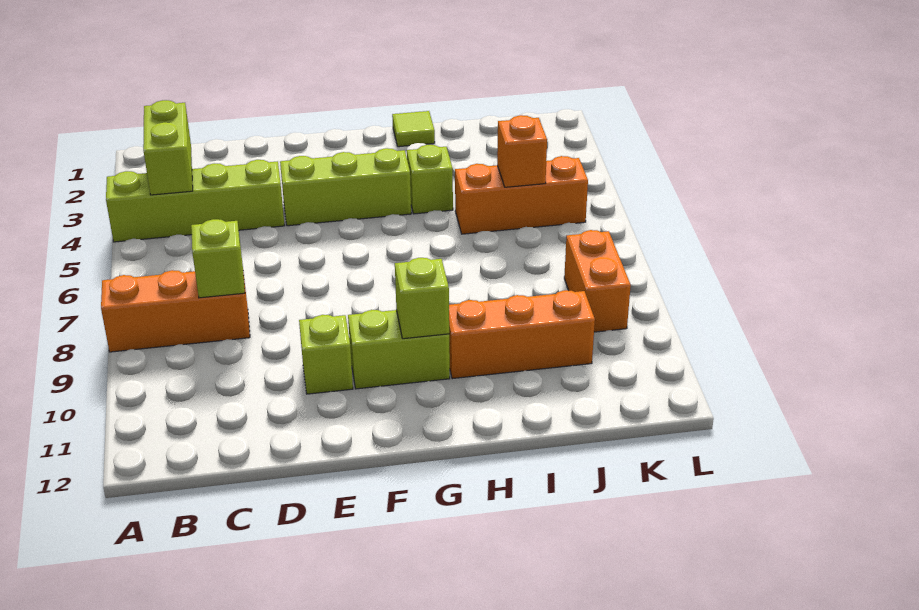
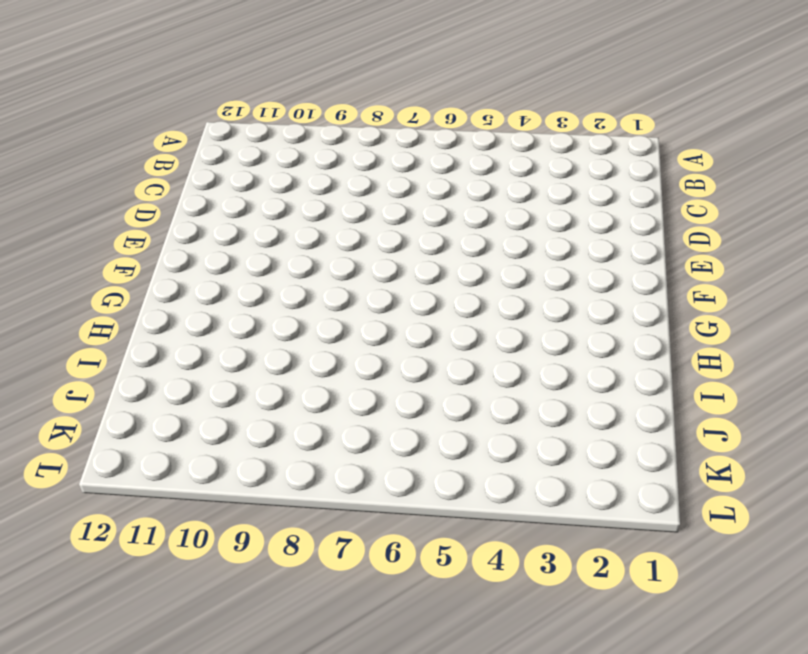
none -> lime brick A4:D4 level 1
none -> orange brick A8:C8 level 1
none -> lime brick E4:G4 level 1

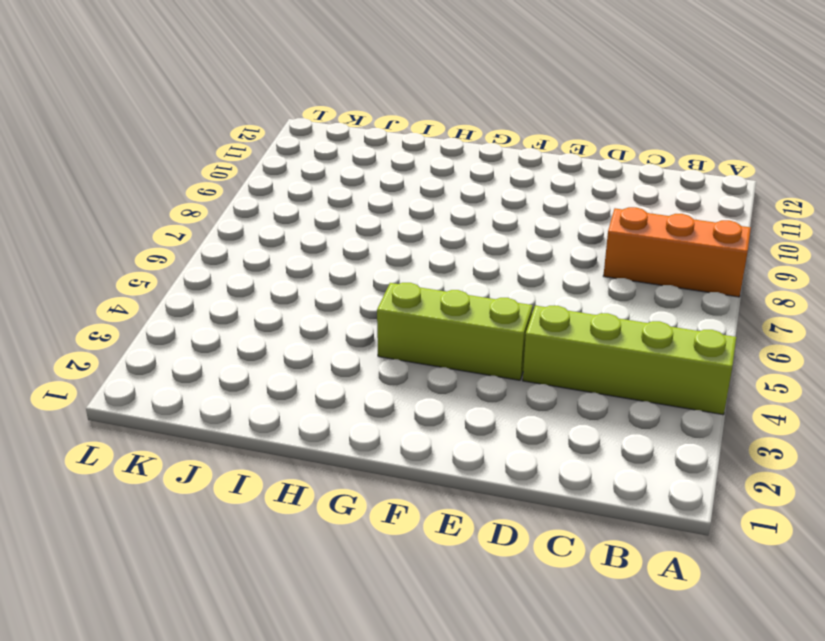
none -> lime brick E10 level 1
none -> lime brick F10:G10 level 1
none -> lime tile H1 level 1

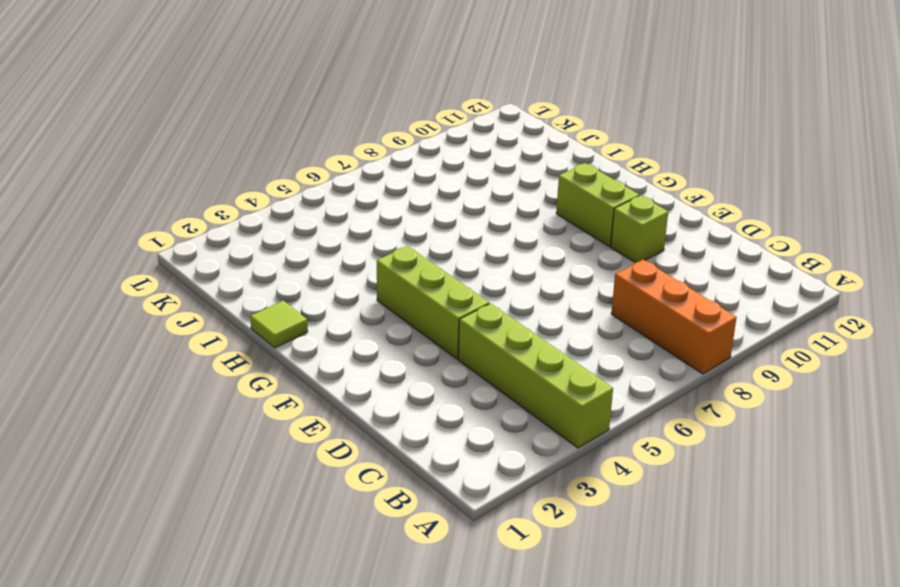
none -> lime brick H4 level 1
none -> orange brick H10:J10 level 1
none -> orange brick I5:K5 level 1

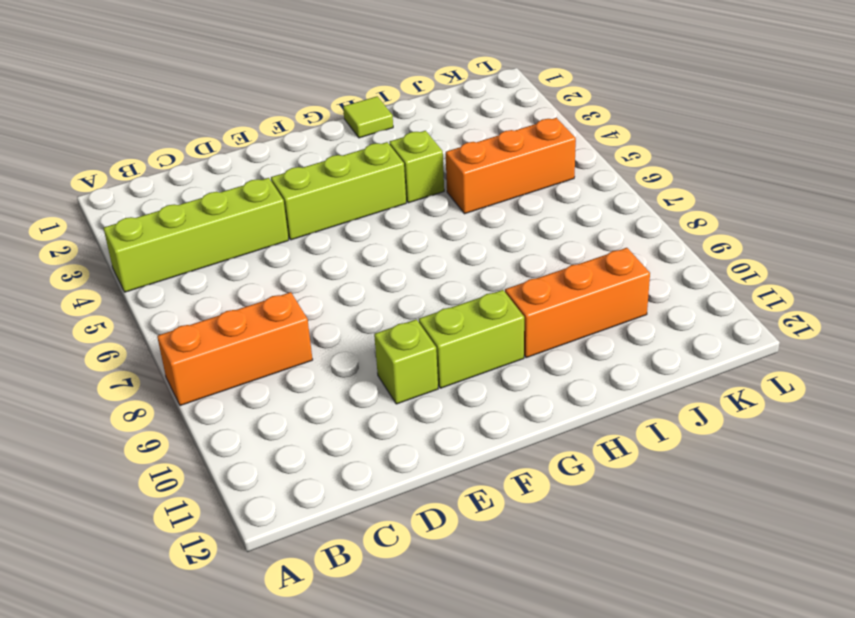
none -> orange brick K8:K9 level 1
none -> lime brick B3:B4 level 2
none -> lime brick C8 level 2

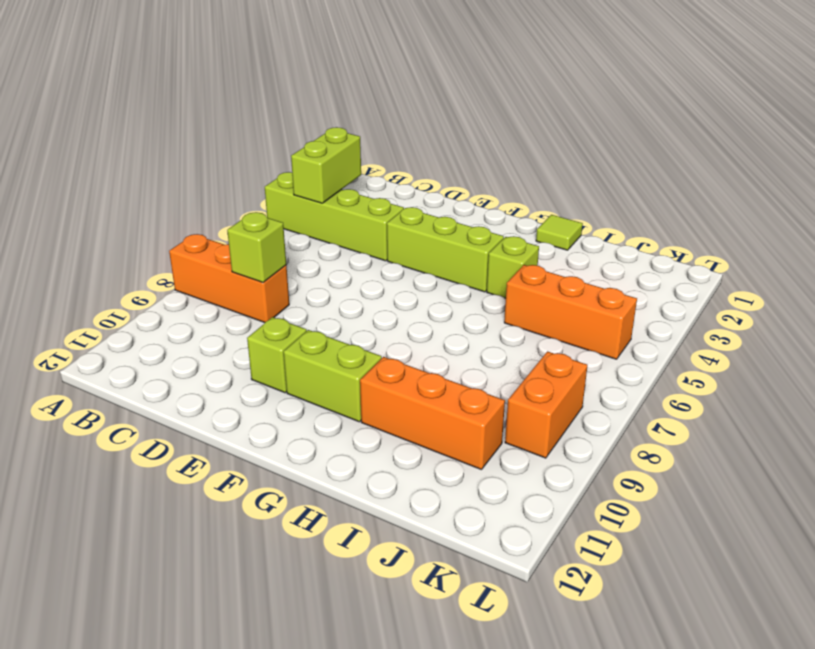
none -> lime brick G10 level 2
none -> orange brick J5 level 2

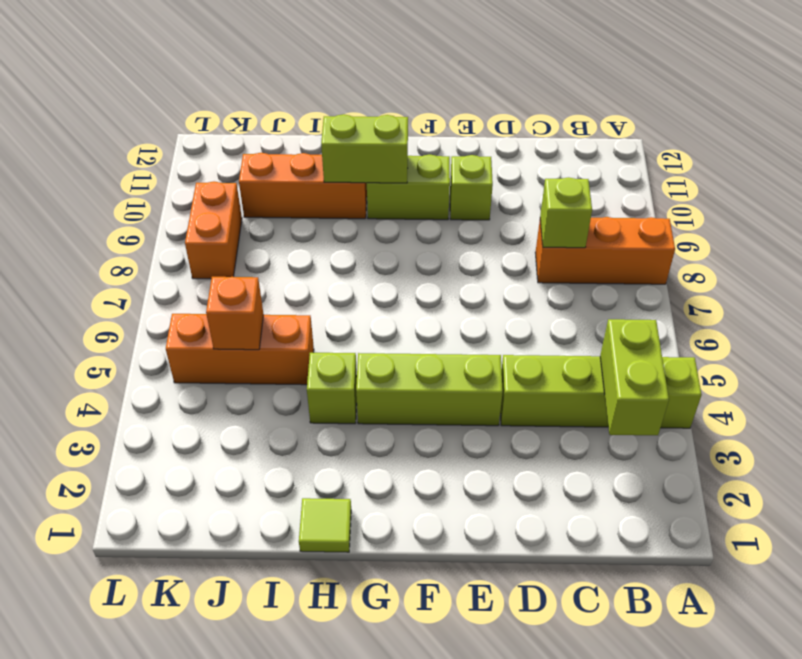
lime brick G10:H10 level 2 -> lime brick G10 level 2

